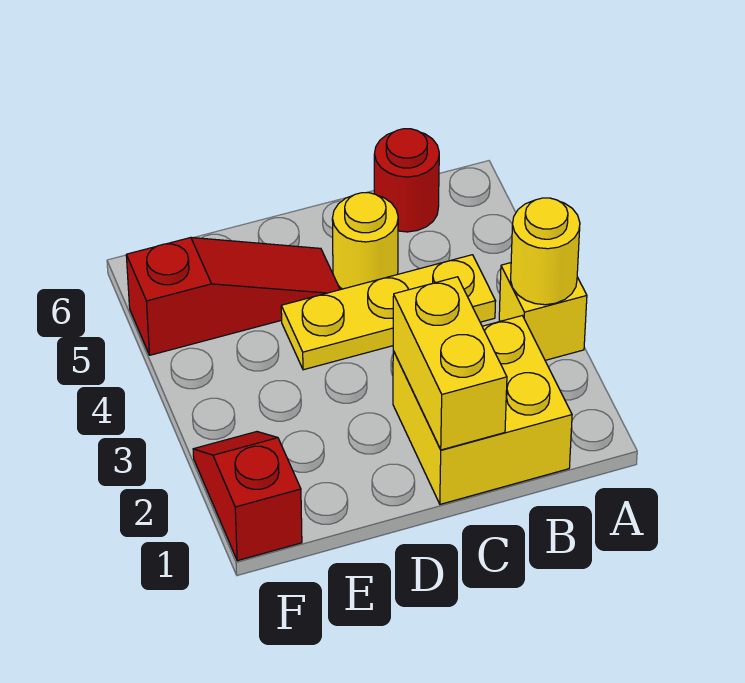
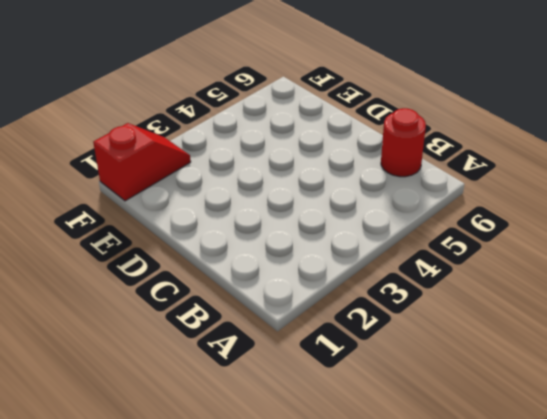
none -> yellow brick A3 level 1
none -> yellow brick B1:C2 level 1

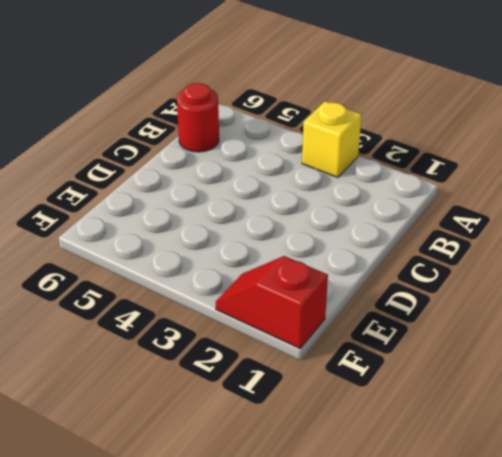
none -> yellow brick B1:C2 level 1
none -> yellow plate B4:D4 level 1

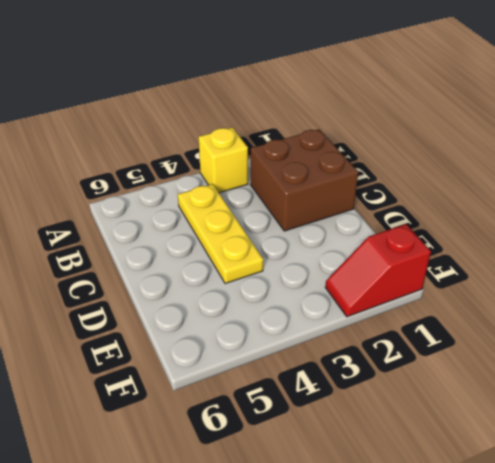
brown brick B1:C2 level 1 -> yellow brick B1:C2 level 1
none -> red round brick B6 level 1
none -> yellow round brick C5 level 1

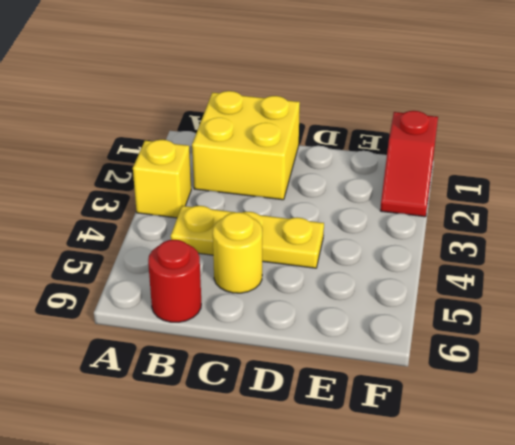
none -> red slope D5:F5 level 1 top F
none -> yellow round brick A3 level 2

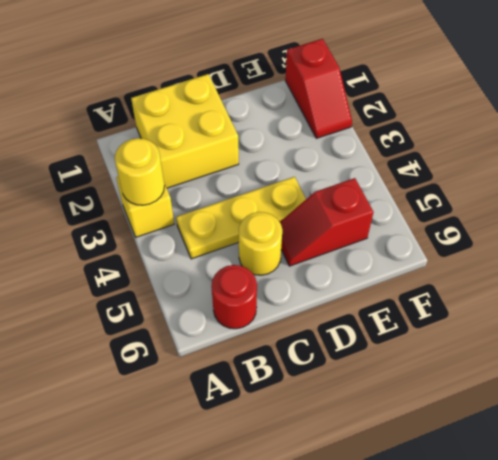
red slope D5:E5 level 1 top E -> red slope D5:F5 level 1 top F
none -> yellow brick C1:C2 level 2

